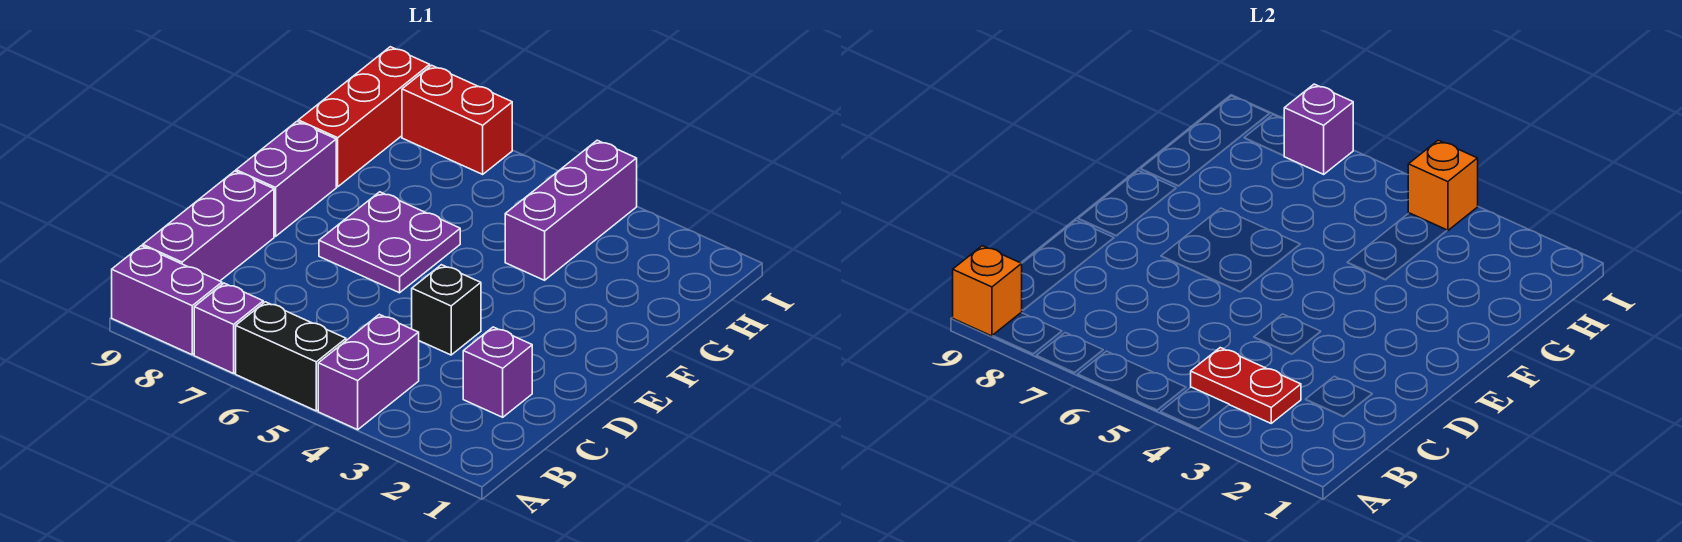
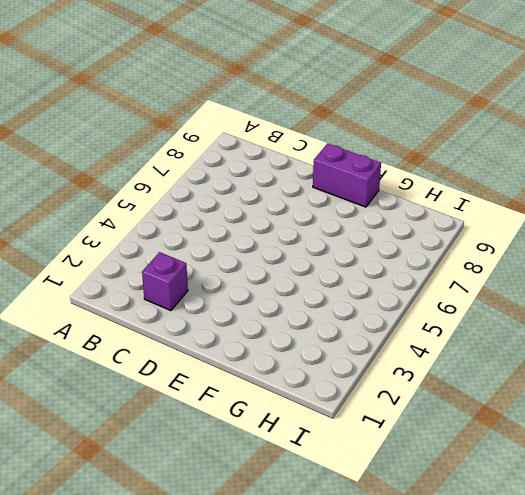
none -> purple brick A4:B4 level 1
none -> black brick A5:A6 level 1
none -> purple brick A7 level 1

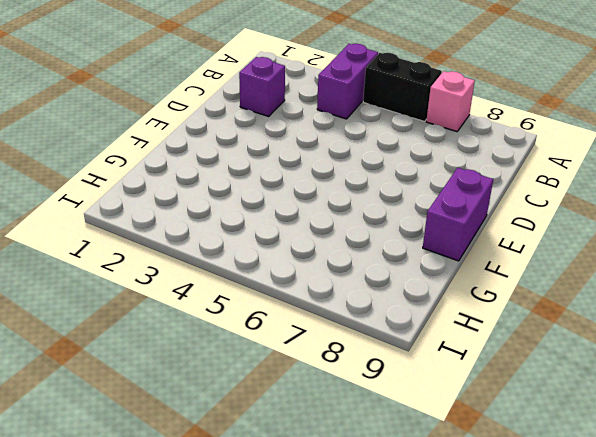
pink brick A7 level 1 -> purple brick A7 level 1
none -> purple brick A8:A9 level 1
none -> purple brick B9:D9 level 1
none -> black brick D4 level 1

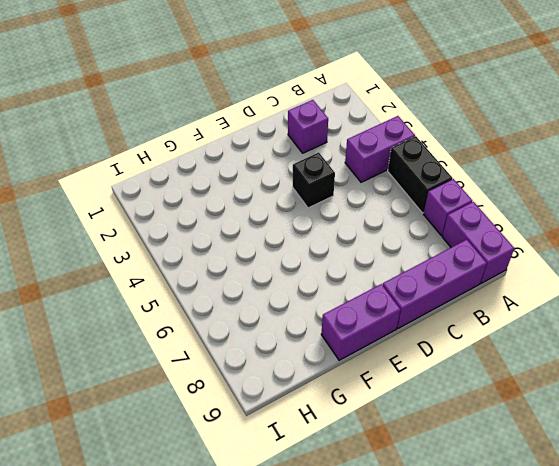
none -> purple plate E6:F7 level 1
none -> purple brick G4:I4 level 1
none -> red brick G9:I9 level 1

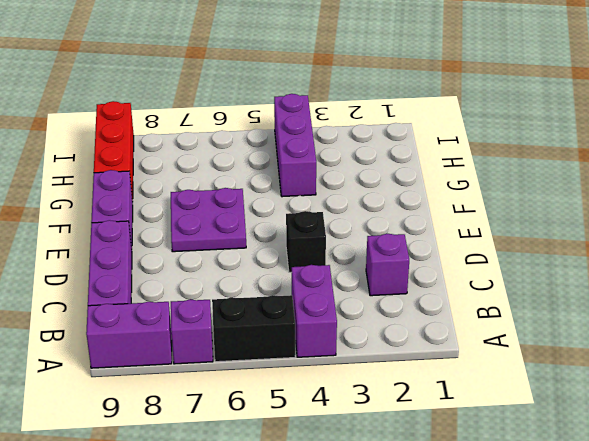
none -> red brick I7:I8 level 1
none -> orange brick A9 level 2
none -> red plate B3:B4 level 2

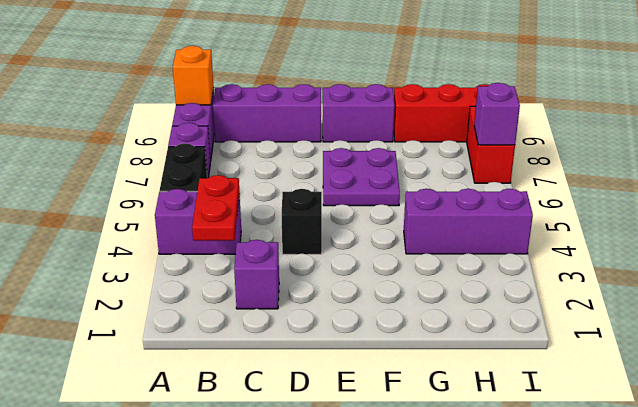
none -> orange brick I4 level 2

